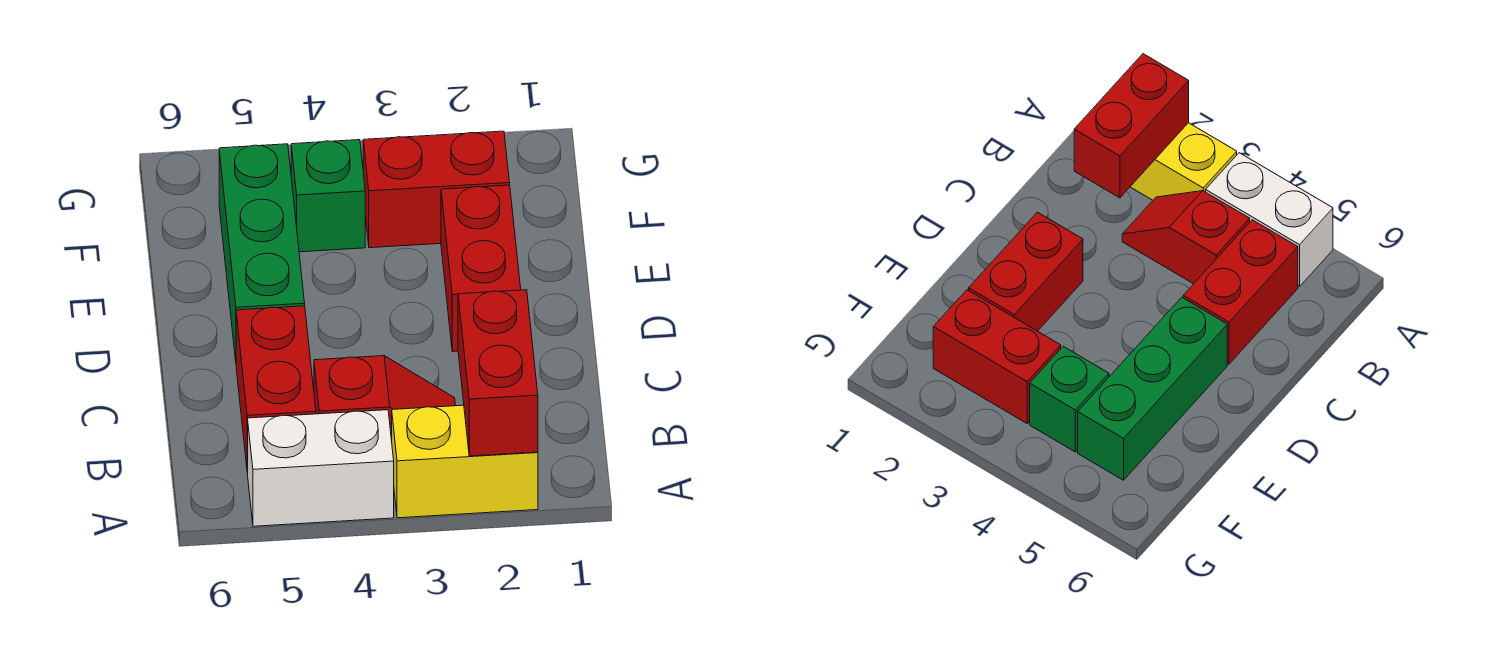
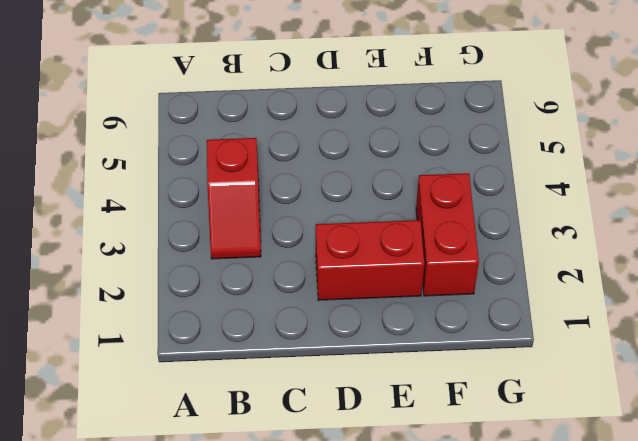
none -> yellow brick A2:A3 level 1
none -> white brick A4:A5 level 1

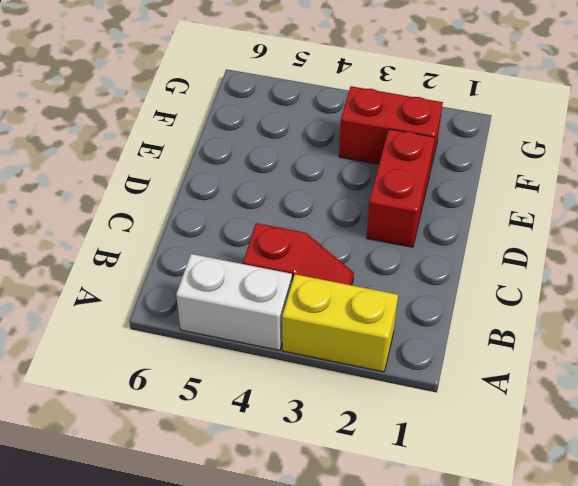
none -> red brick B5:C5 level 1
none -> green brick D5:F5 level 1

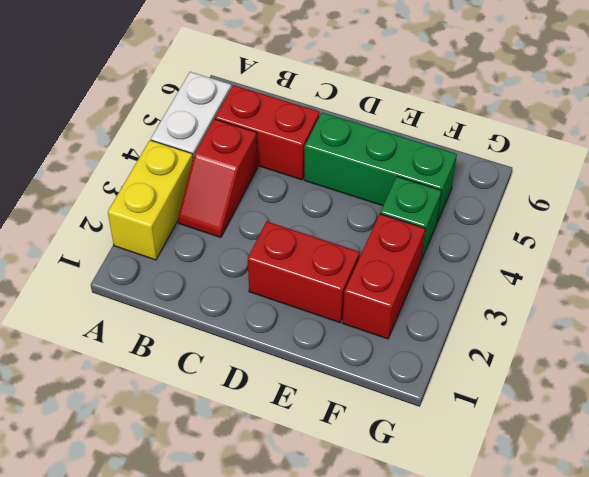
none -> red brick A2:B2 level 2

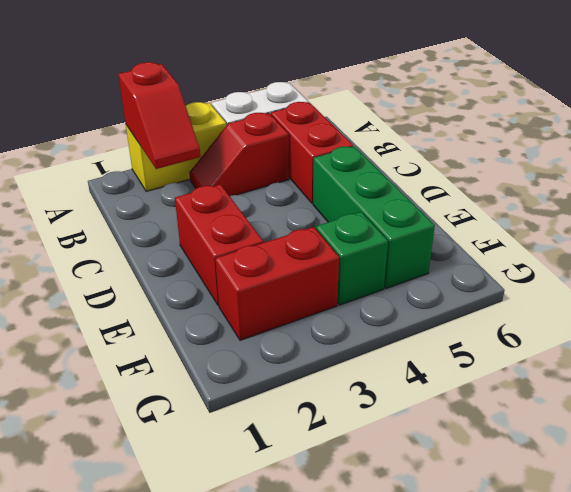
red slope A2:B2 level 2 top A -> red brick A2:B2 level 2

